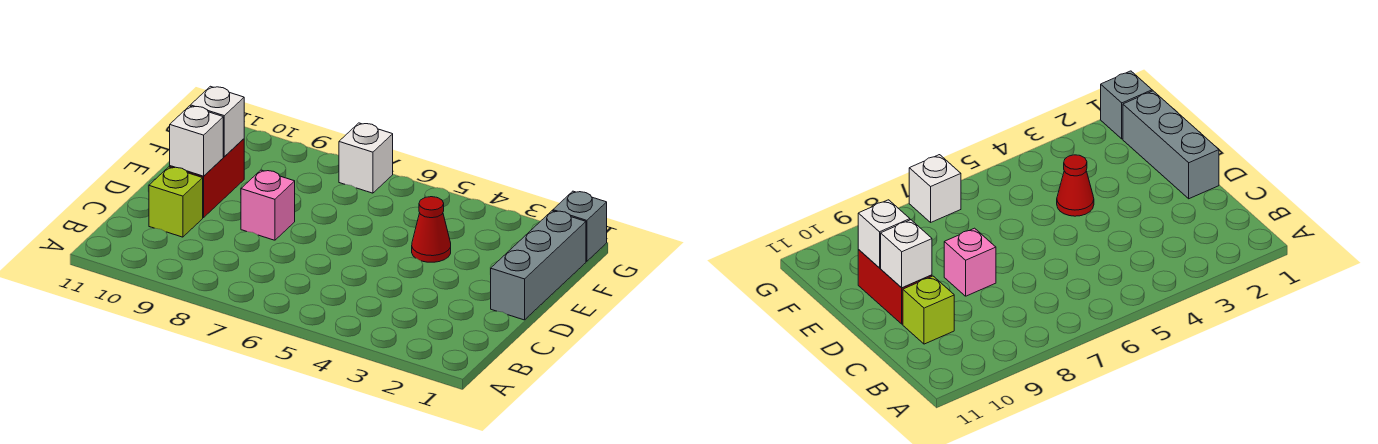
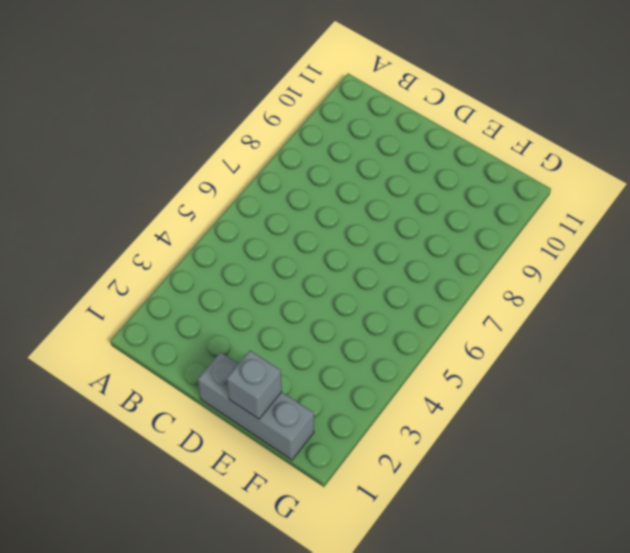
grey brick E1 level 2 -> grey brick G1 level 1
none -> lime brick C10 level 1
none -> pink brick D8 level 1

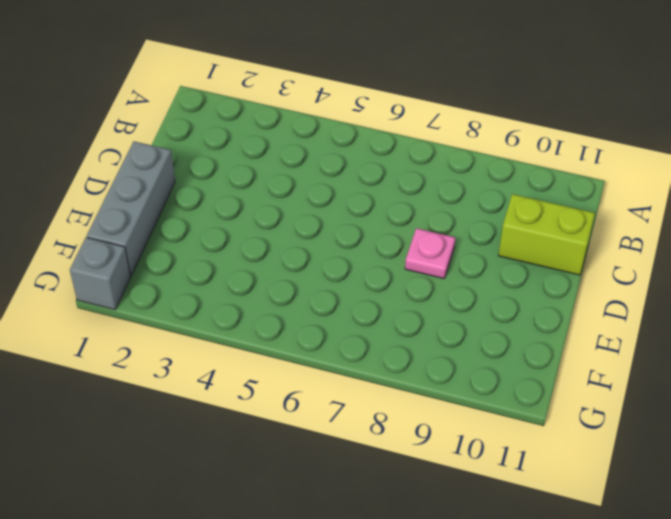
lime brick C10:C11 level 1 -> lime brick C10 level 1
pink plate D8 level 1 -> pink brick D8 level 1
none -> red brick D10:E10 level 1
none -> red cone E4 level 1

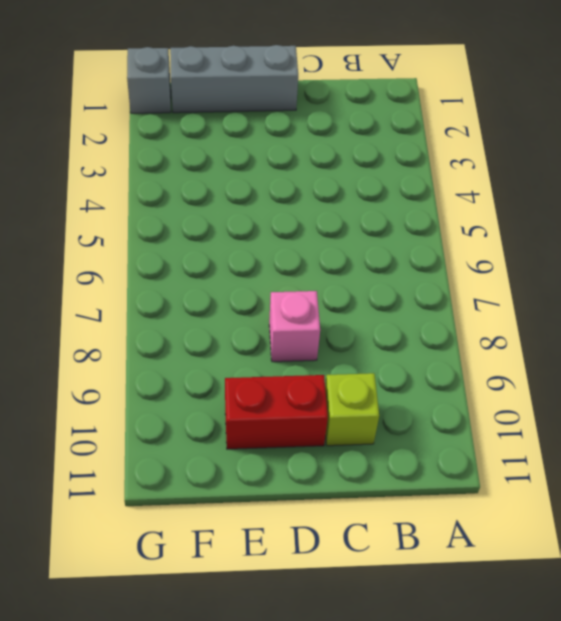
none -> red cone E4 level 1
none -> white brick G7 level 1

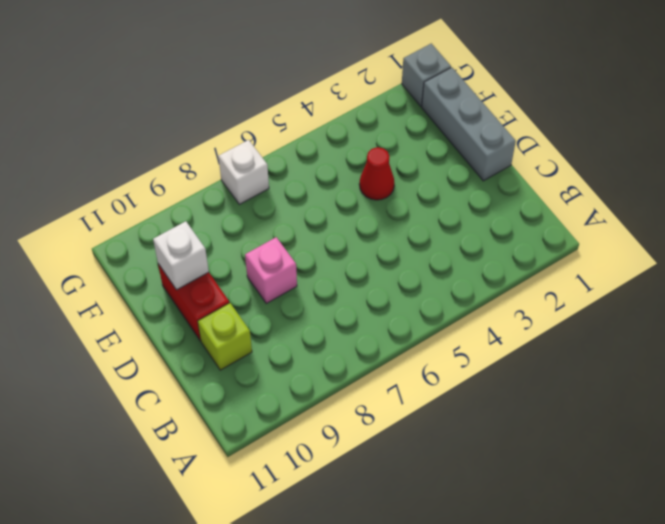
none -> white brick D10 level 2

